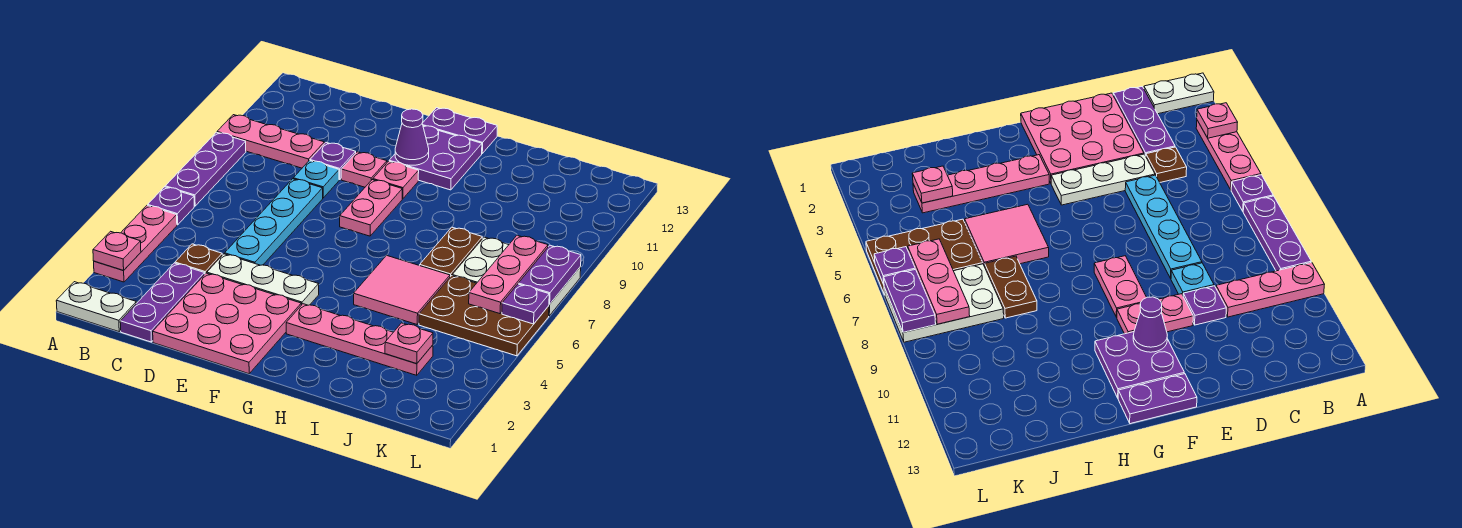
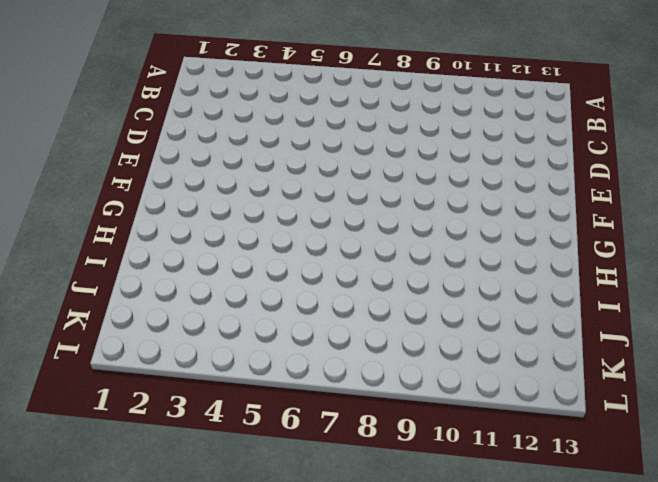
none -> white plate A1:B1 level 1
none -> pink plate A3:A5 level 1
none -> purple plate A6 level 1

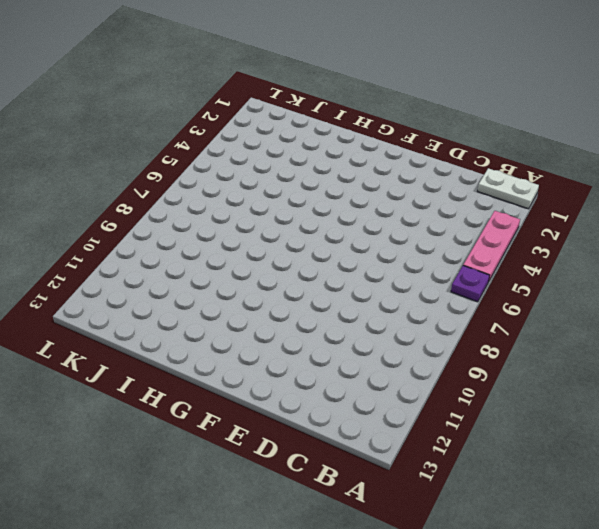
none -> purple plate A7:A9 level 1
none -> pink plate A10:C10 level 1
none -> purple plate C1:C3 level 1

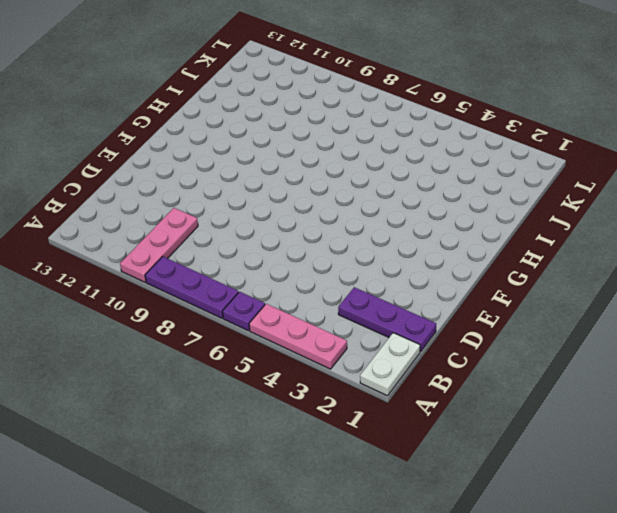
none -> brown plate C4 level 1
none -> pink plate D1:F3 level 1
none -> white plate D4:F4 level 1

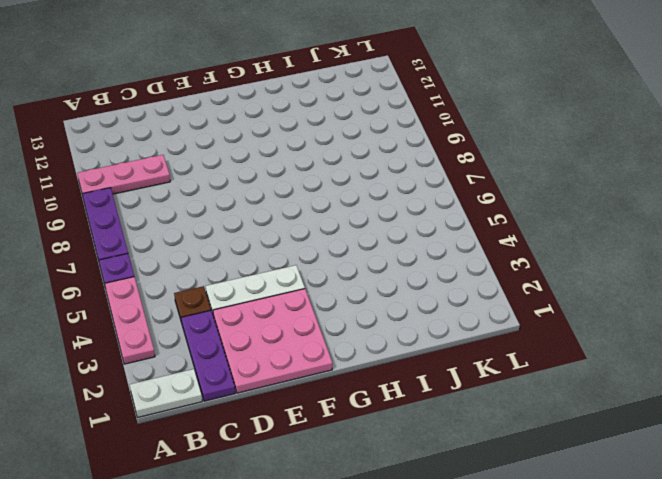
none -> cyan plate D5:D8 level 1
none -> cyan plate D9 level 1
none -> purple plate D10 level 1

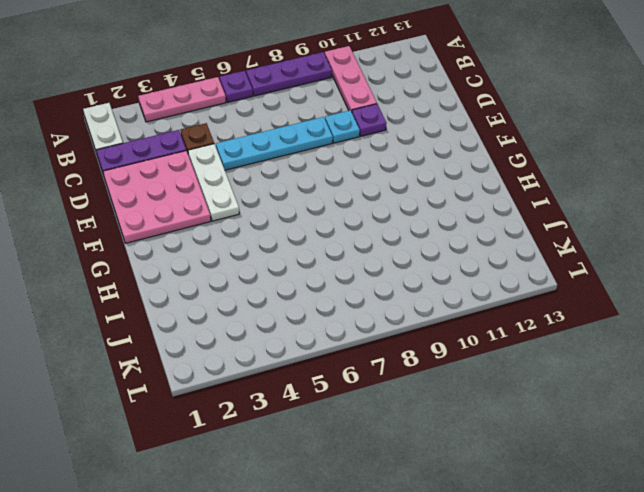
none -> pink plate E10 level 1
none -> pink plate F8:F9 level 1
none -> pink plate F10 level 1

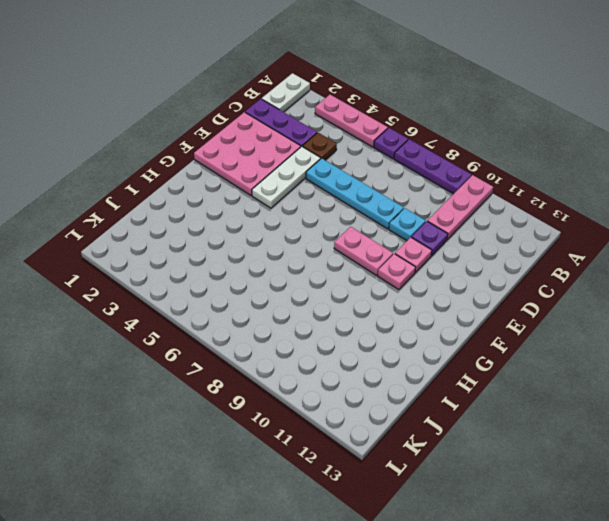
none -> purple plate F11:G12 level 1
none -> purple plate F13:G13 level 1
none -> pink plate G3:J3 level 1

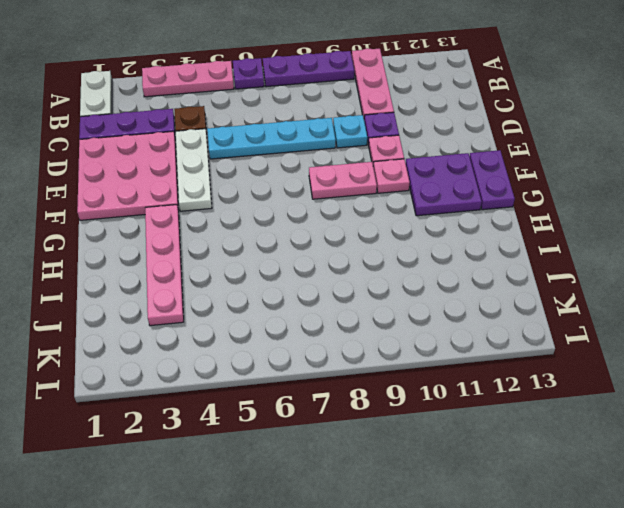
none -> pink tile H5:I6 level 1
none -> brown plate I7:I8 level 1
none -> brown plate J5:L6 level 1

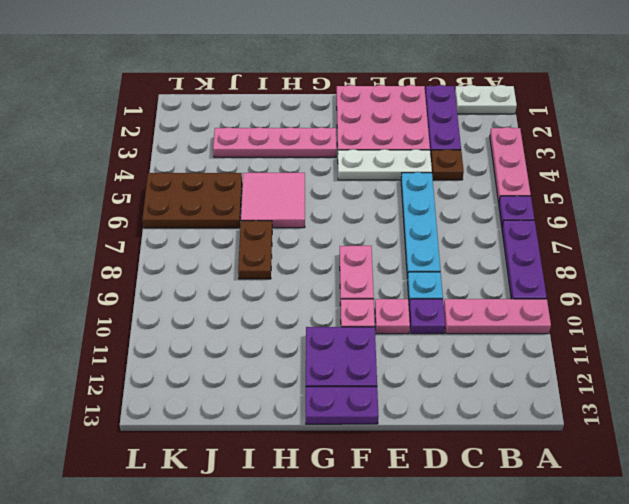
none -> white plate J7:L8 level 1
none -> pink plate A3 level 2
none -> purple cone F11 level 2

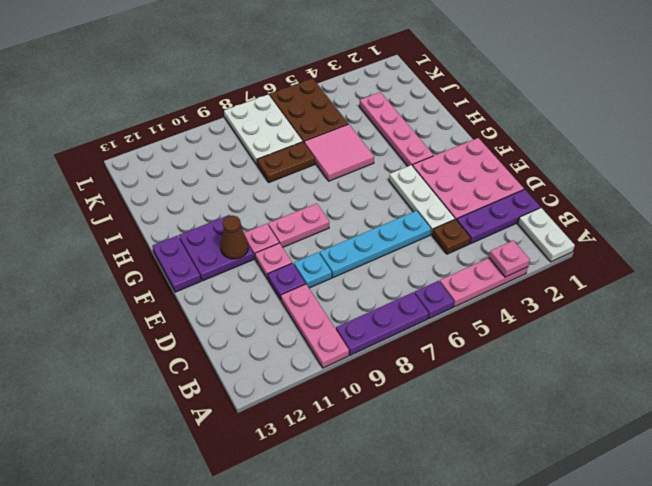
brown cone F11 level 2 -> purple cone F11 level 2
none -> pink plate J3 level 2
none -> pink plate K6:K8 level 2
none -> purple plate L6 level 2

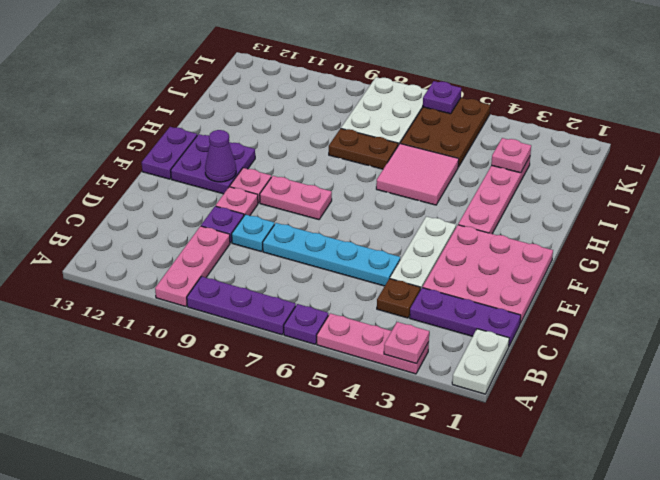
none -> pink plate K6:K8 level 2
none -> purple plate L7:L8 level 2

